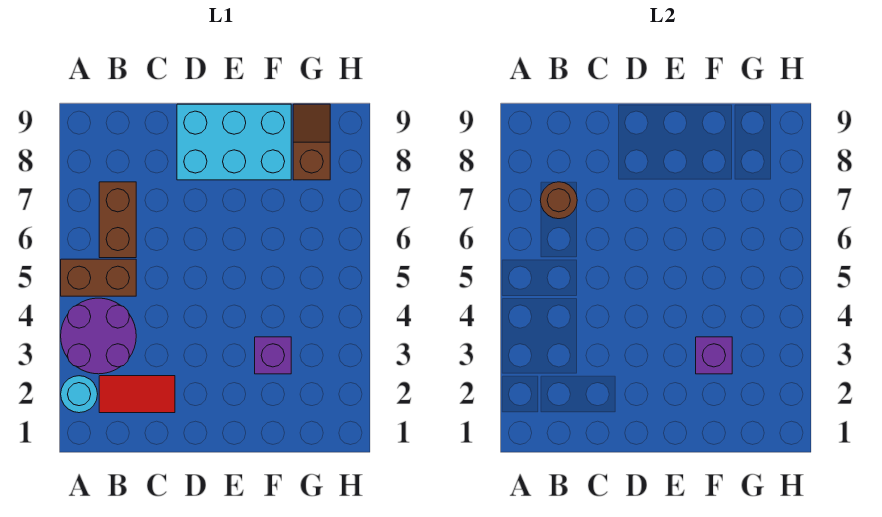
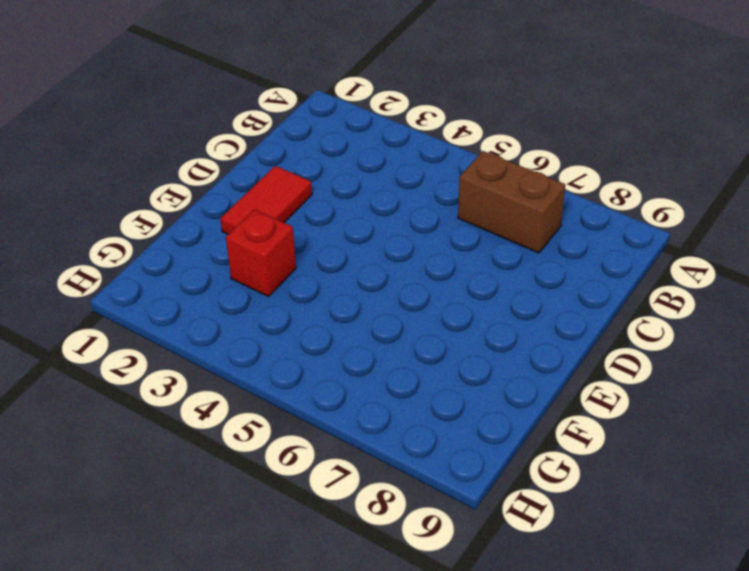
red tile D2:E2 level 1 -> red tile B2:C2 level 1
red brick F3 level 1 -> purple brick F3 level 1
none -> cyan round brick A2 level 1
none -> purple round brick A3:B4 level 1

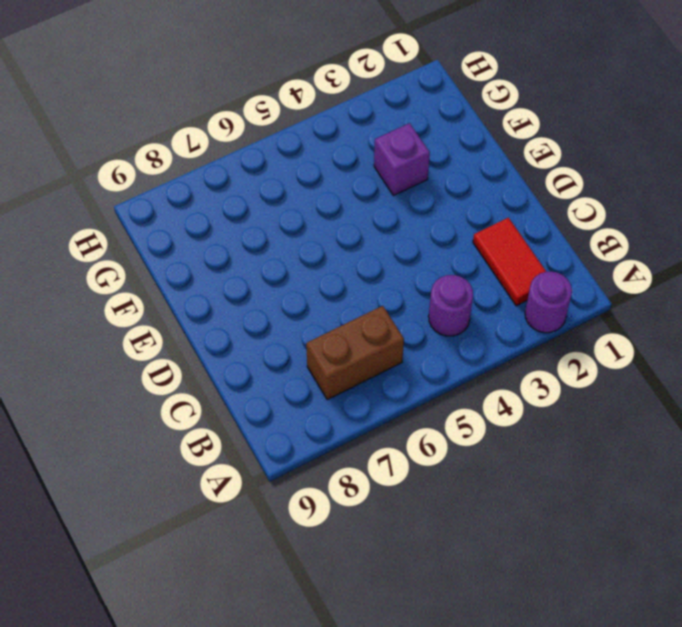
purple round brick A2 level 1 -> cyan round brick A2 level 1
purple round brick B4 level 1 -> purple round brick A3:B4 level 1
none -> brown brick A5:B5 level 1
none -> cyan brick D8:F9 level 1

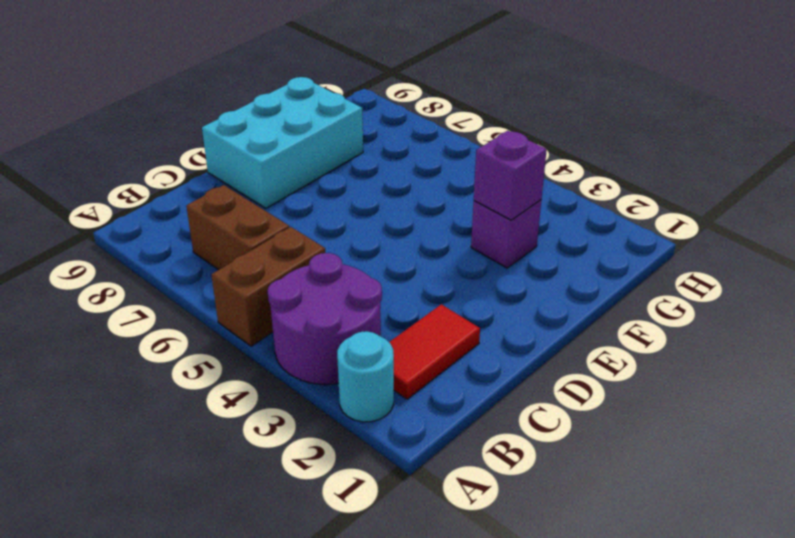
none -> brown slope G8:G9 level 1 top 8
none -> brown round brick B7 level 2

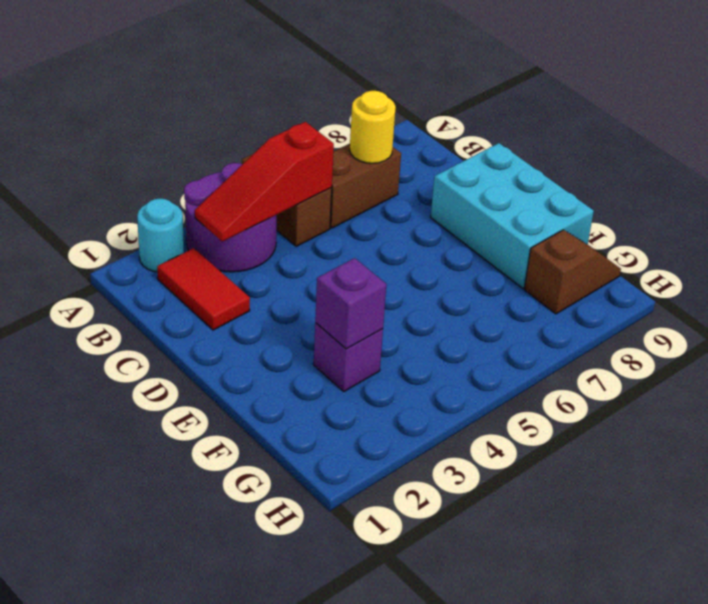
red slope B3:B5 level 2 top 5 -> none
yellow round brick B7 level 2 -> brown round brick B7 level 2

